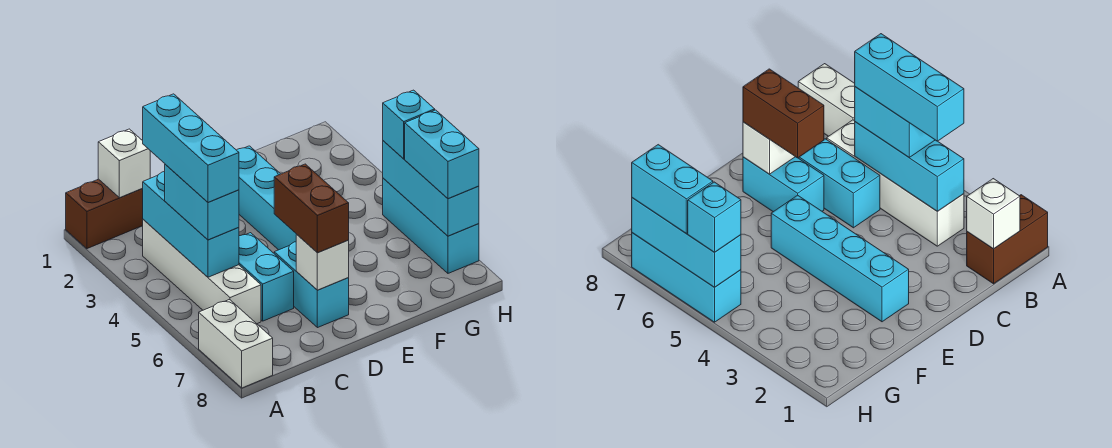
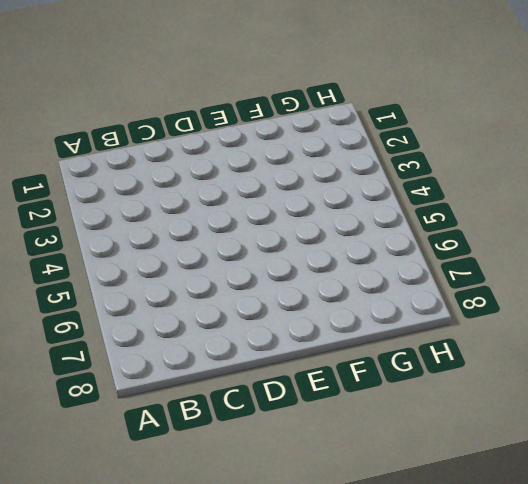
none -> brown brick A1:B1 level 1
none -> white brick A7:A8 level 1
none -> white brick B3:B6 level 1

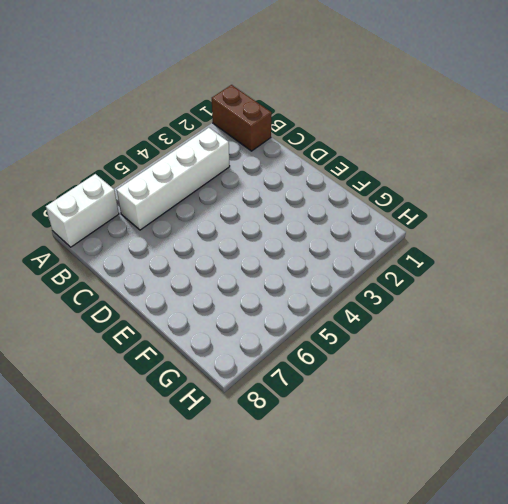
none -> cyan brick C5:C6 level 1
none -> cyan brick D6:D7 level 1
none -> cyan brick E2:E5 level 1

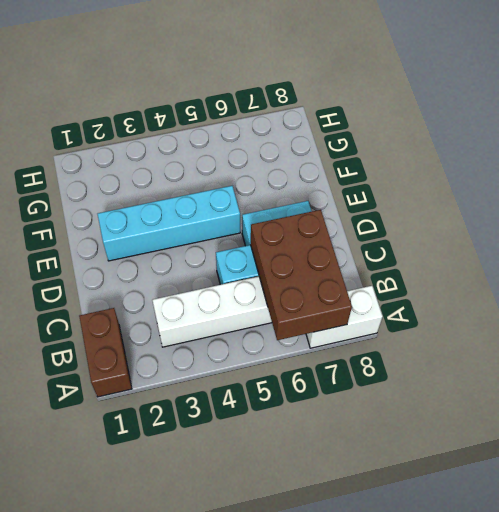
brown brick A6:C7 level 2 -> none
none -> cyan brick H5:H7 level 1
none -> white brick B1 level 2
none -> cyan brick B3:B5 level 2

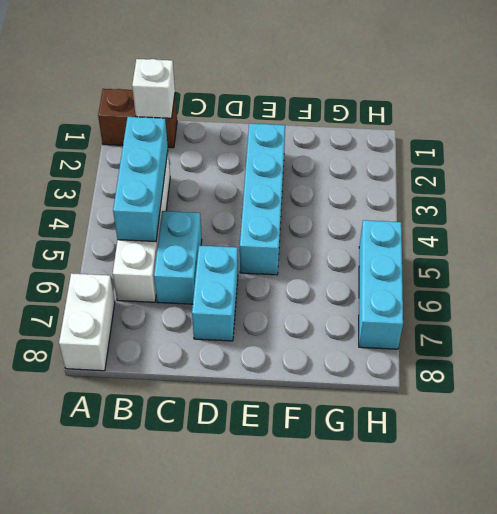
none -> white brick D7 level 2
none -> cyan brick H5:H7 level 2
none -> cyan brick B4:B5 level 3

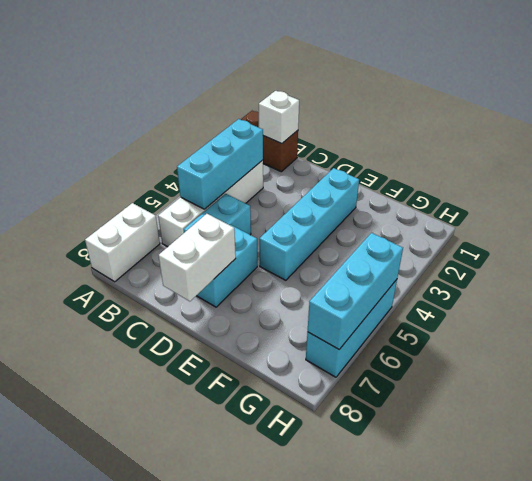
white brick D7:D8 level 2 -> white brick D7 level 2
none -> cyan brick B4:B5 level 3
none -> brown brick D6:D7 level 3
none -> cyan brick H5 level 3

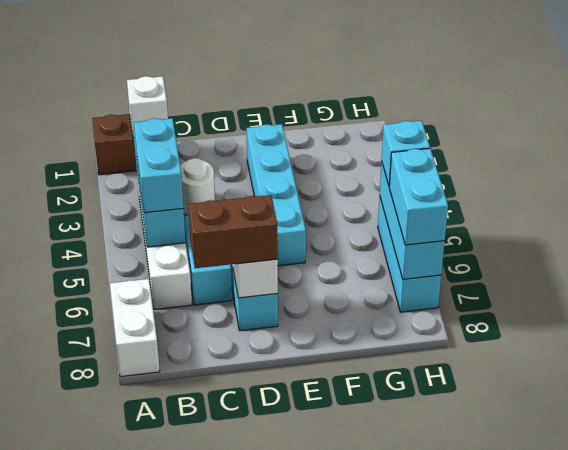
white round brick C3 level 1 -> none
brown brick C7:D7 level 3 -> brown brick D6:D7 level 3
none -> cyan brick B3:B5 level 4

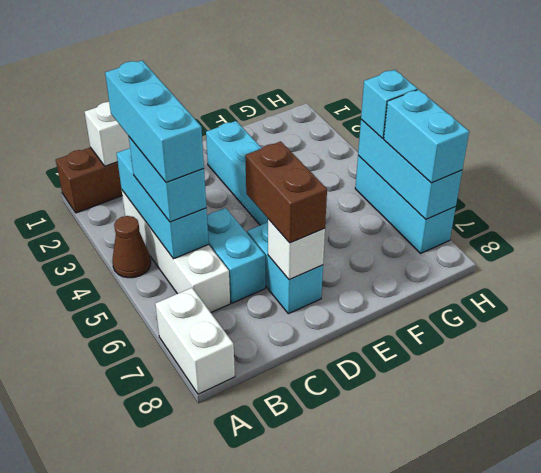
brown cone A4 level 1 -> none

